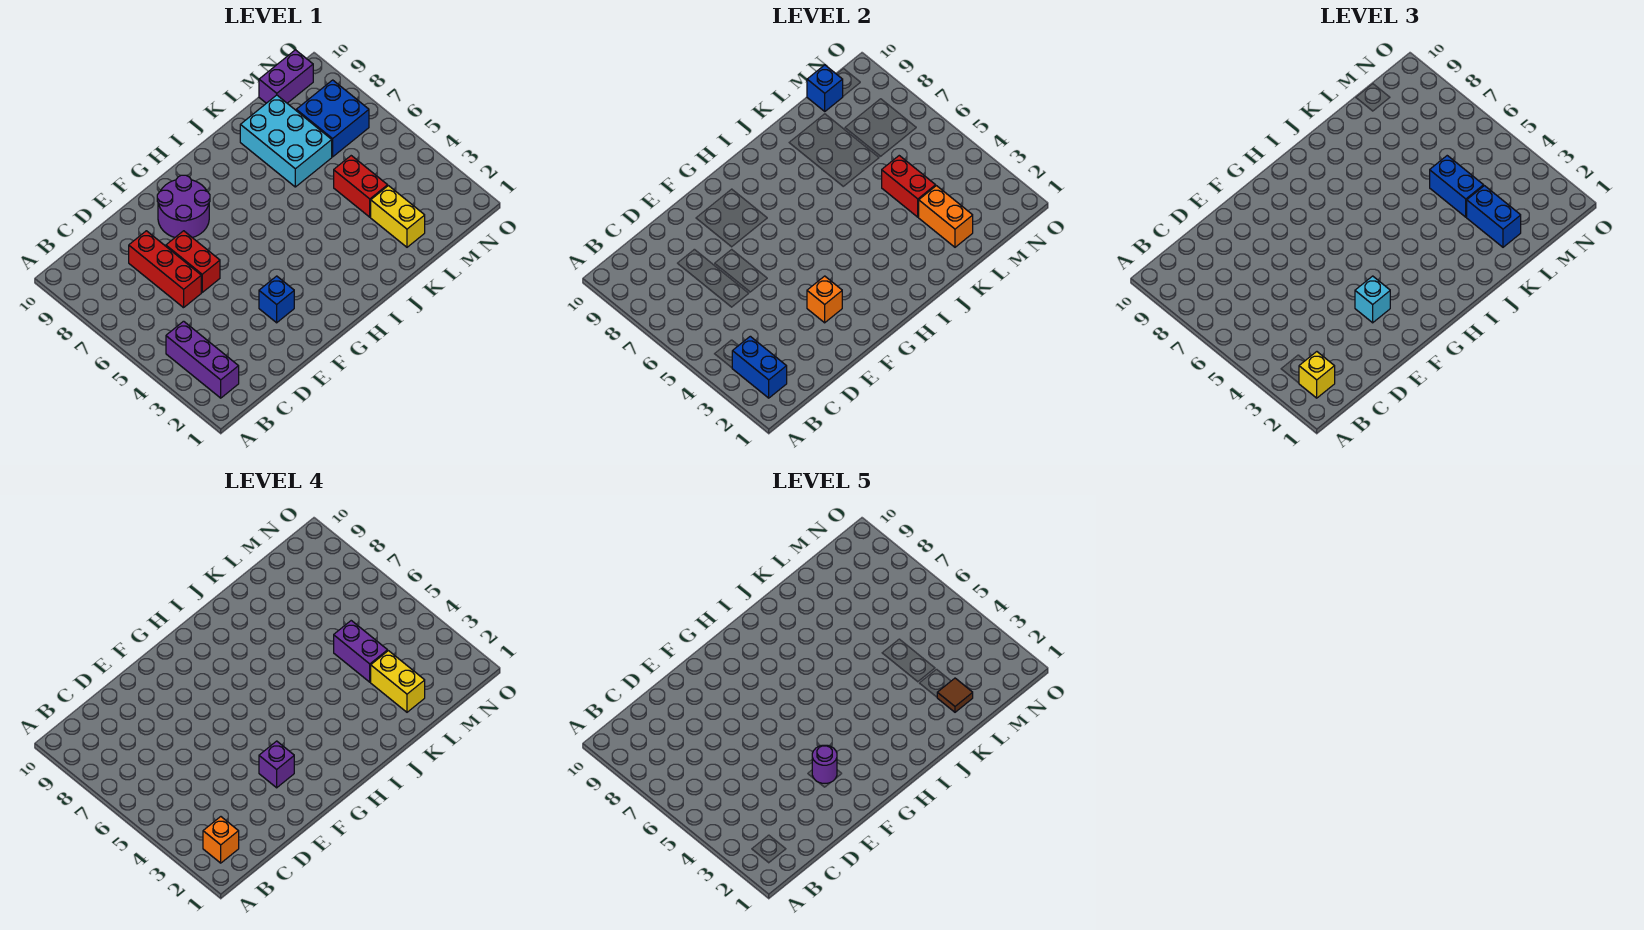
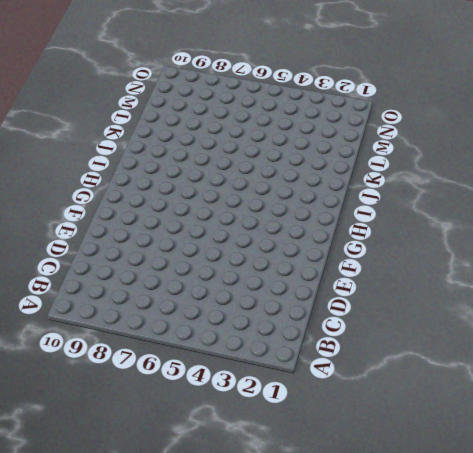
none -> purple brick B2:B4 level 1
none -> red brick D6:D8 level 1
none -> red brick E6:E7 level 1

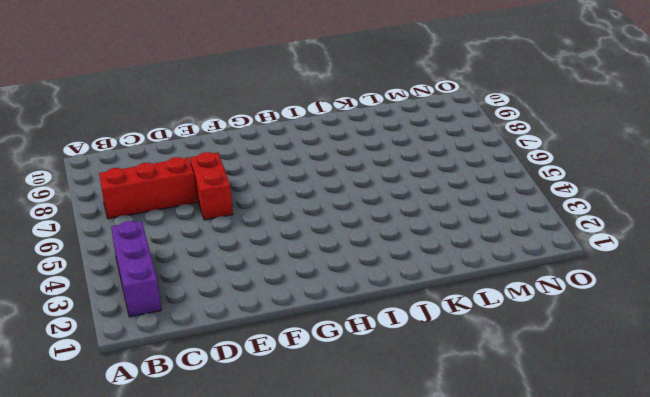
red brick B7:D7 level 1 -> red brick D6:D8 level 1
none -> blue brick F3 level 1
none -> purple round brick F8:G9 level 1
none -> cyan brick K7:L9 level 1

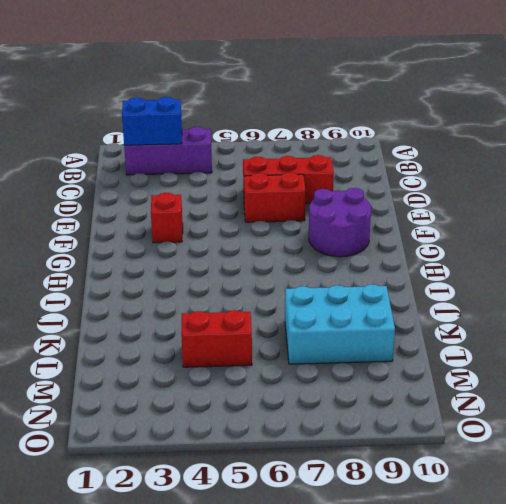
red brick F3 level 1 -> blue brick F3 level 1
none -> yellow brick L2:L3 level 1
none -> blue brick M7:N8 level 1
none -> purple brick M10:N10 level 1

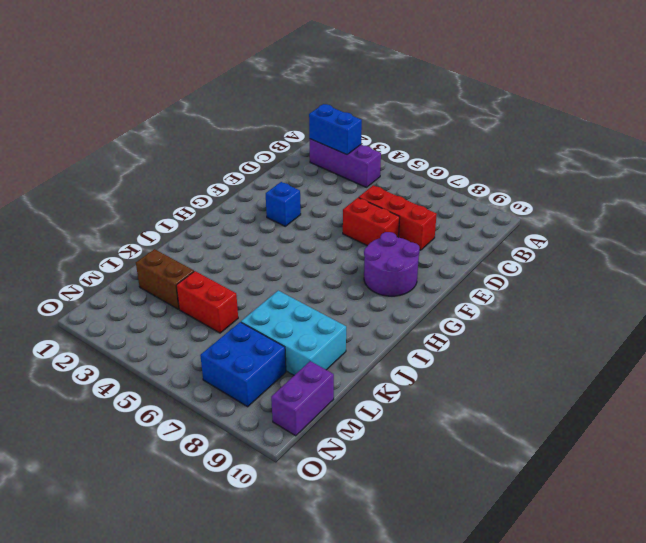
brown brick L2:L3 level 1 -> yellow brick L2:L3 level 1
none -> orange brick F3 level 2
none -> orange brick L2:L3 level 2
none -> red brick L4:L5 level 2

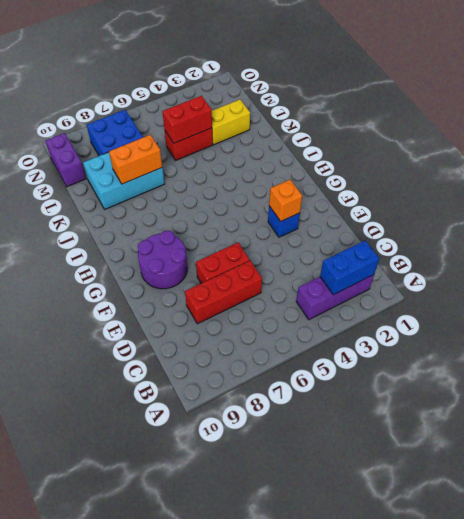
orange brick K7:K8 level 2 -> orange brick L2:L3 level 2
none -> blue brick M10 level 2
none -> yellow brick B2 level 3
none -> cyan brick F3 level 3

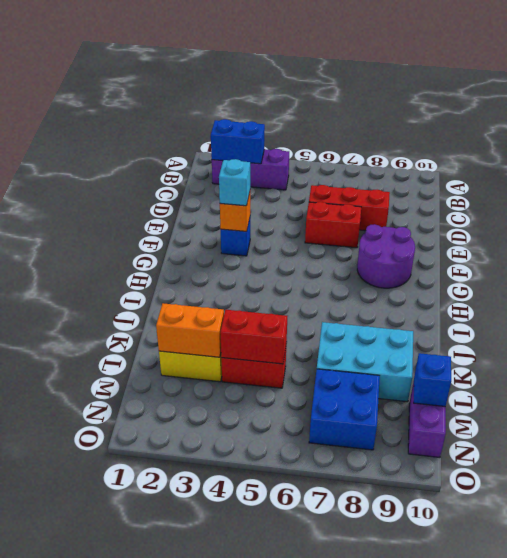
none -> yellow brick B2 level 3
none -> blue brick L2:L3 level 3
none -> blue brick L4:L5 level 3

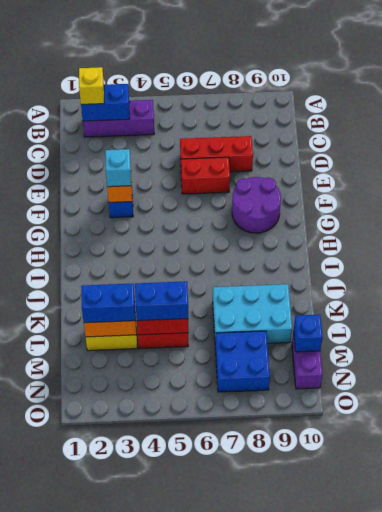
none -> orange brick B2 level 4
none -> purple brick F3 level 4
none -> yellow brick L2:L3 level 4

